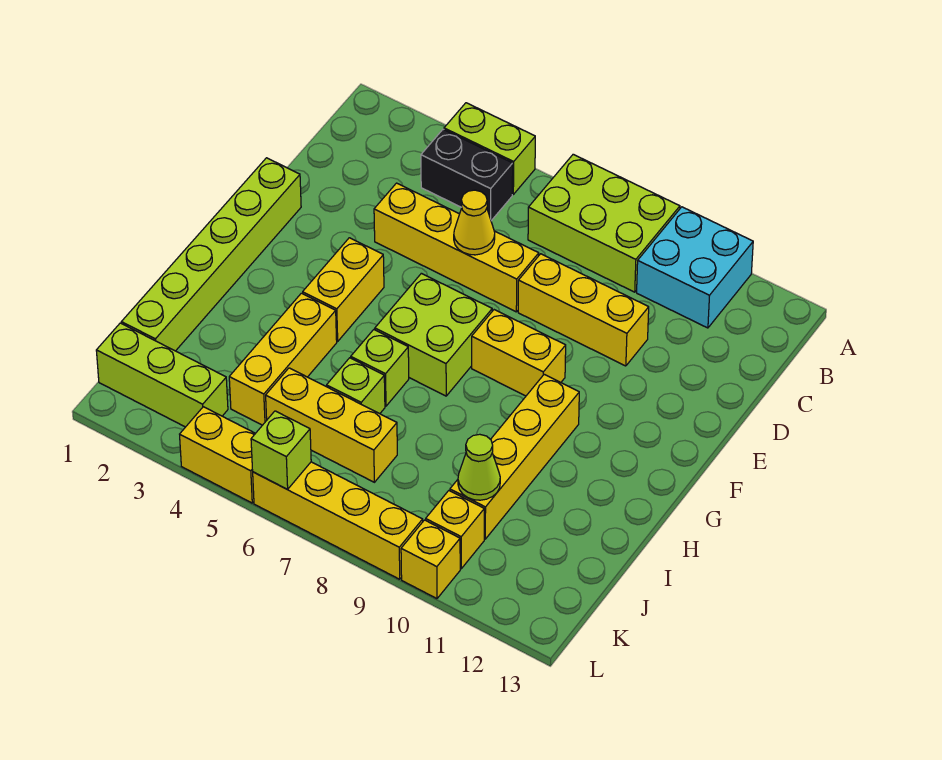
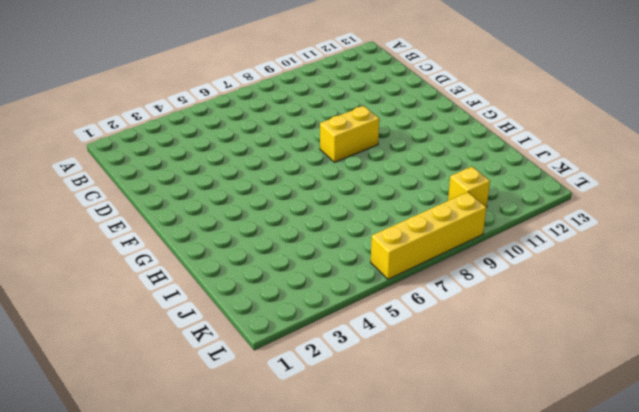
none -> lime brick A4:A5 level 1
none -> lime brick A7:B9 level 1
none -> cyan brick A10:B11 level 1

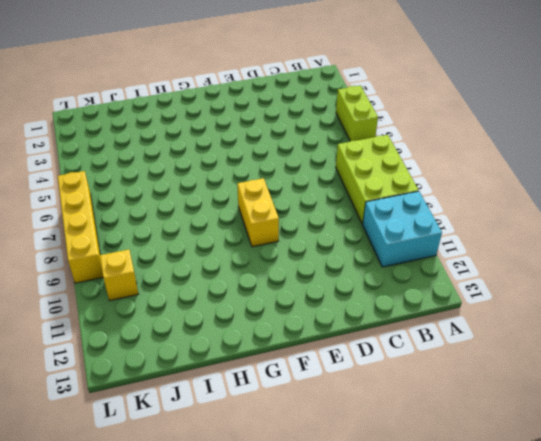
none -> black brick B4:B5 level 1
none -> yellow brick D4:D7 level 1
none -> yellow brick D8:D10 level 1

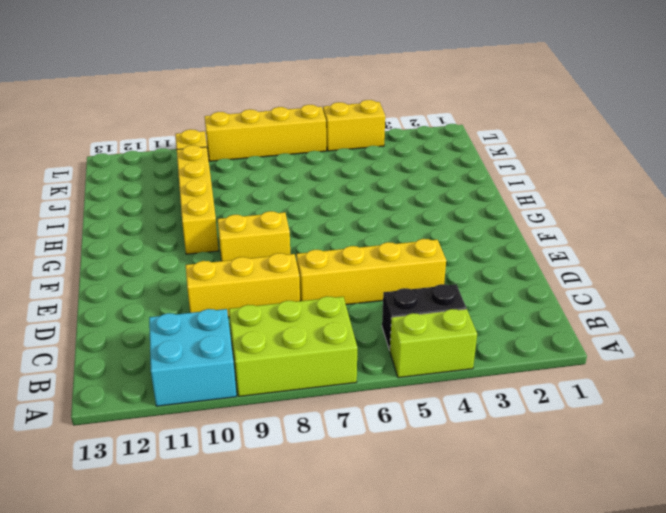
none -> lime brick E1:J1 level 1
none -> yellow brick F4:G4 level 1
none -> lime brick F6:G7 level 1

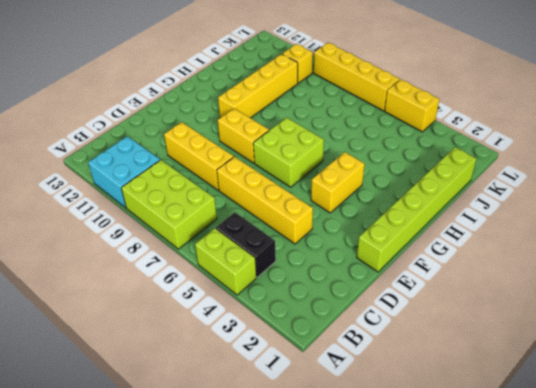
none -> yellow brick H4:J4 level 1
none -> lime brick H6 level 1
none -> lime brick I6 level 1

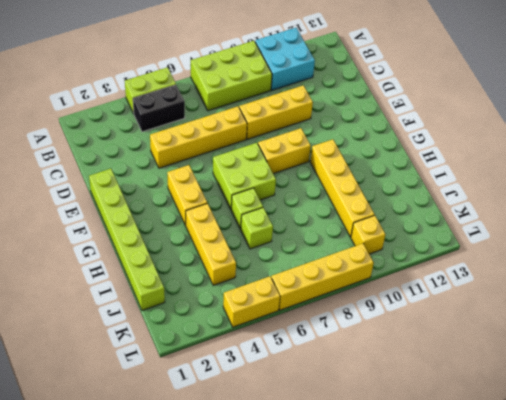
none -> yellow brick J5:J7 level 1
none -> lime brick K1:K3 level 1
none -> yellow brick L10 level 1

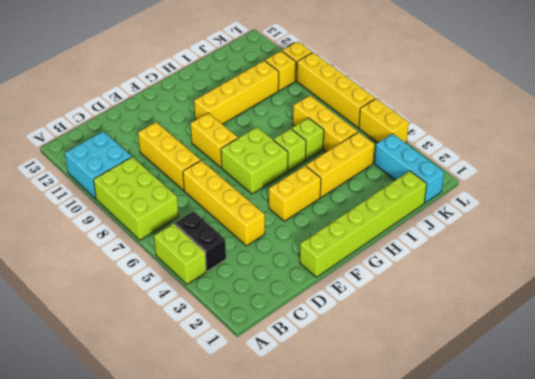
cyan brick K1:K3 level 1 -> lime brick K1:K3 level 1
none -> yellow cone D6 level 2
none -> lime cone J10 level 2
none -> lime brick L6 level 2

